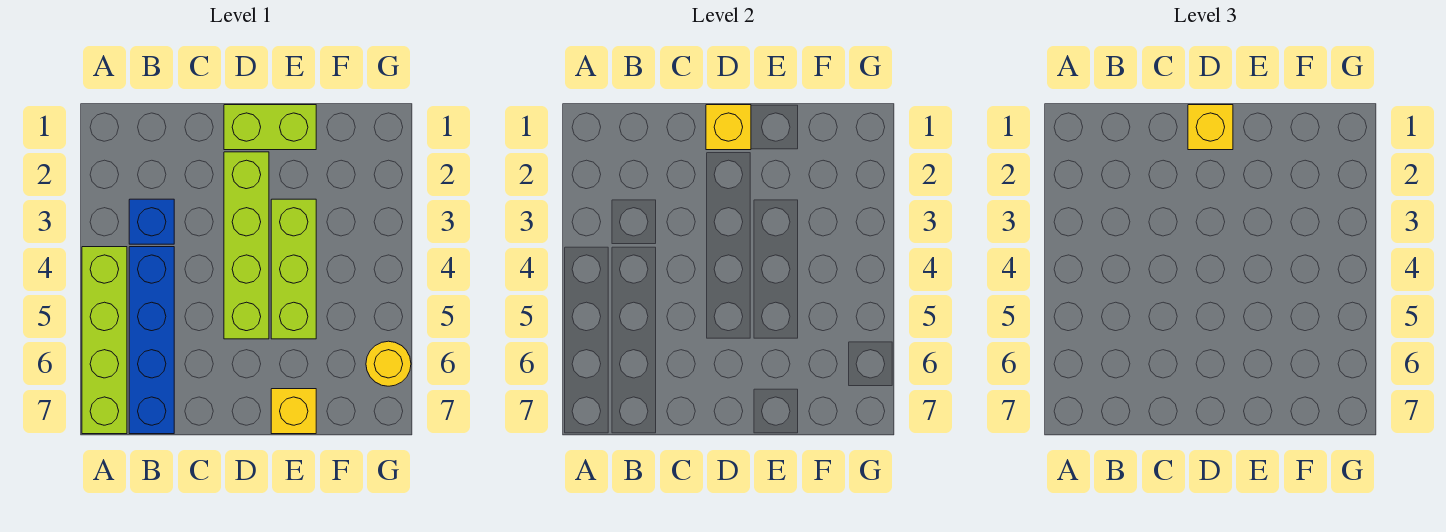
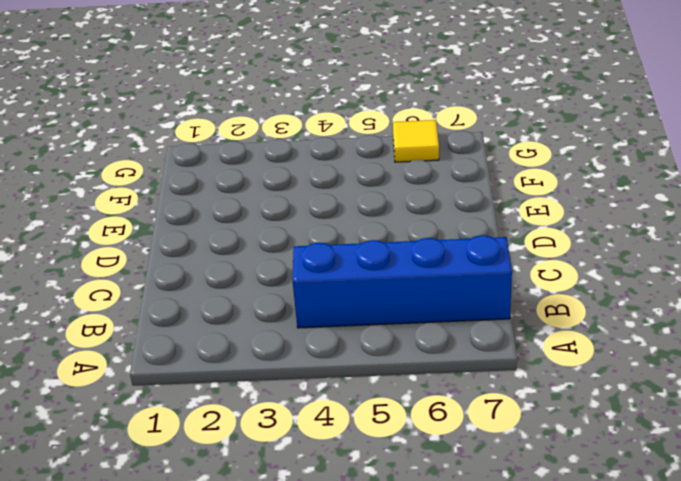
yellow tile G6 level 1 -> yellow round brick G6 level 1
none -> lime brick A4:A7 level 1
none -> blue brick B3 level 1

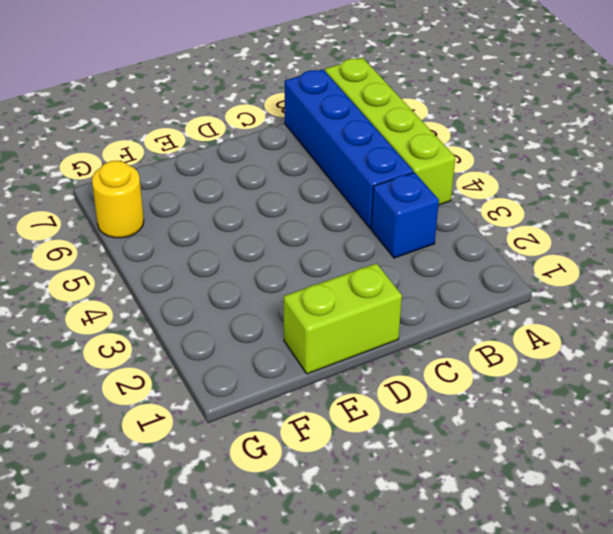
none -> lime brick D2:D5 level 1
none -> lime brick E3:E5 level 1

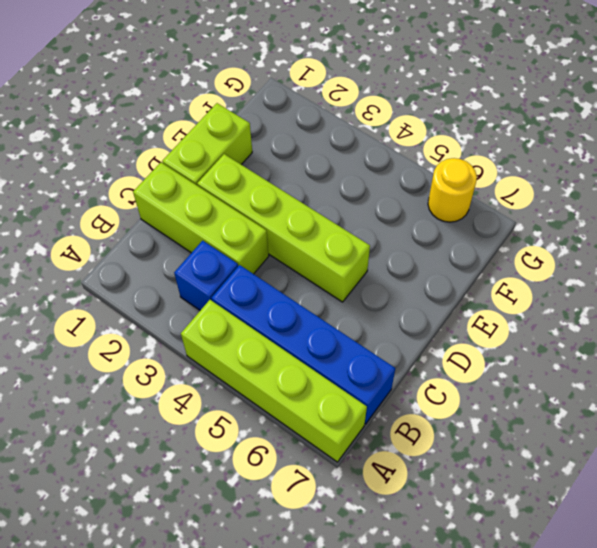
lime brick C1:C3 level 1 -> lime brick E3:E5 level 1
none -> yellow brick E7 level 1
none -> yellow brick D1 level 2

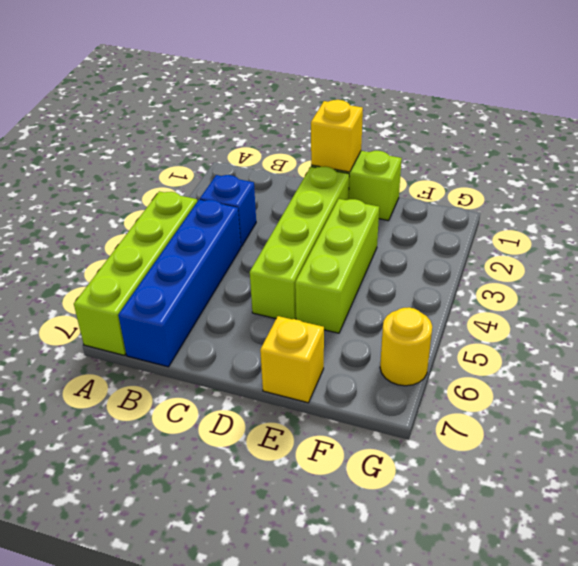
none -> yellow brick D1 level 3

